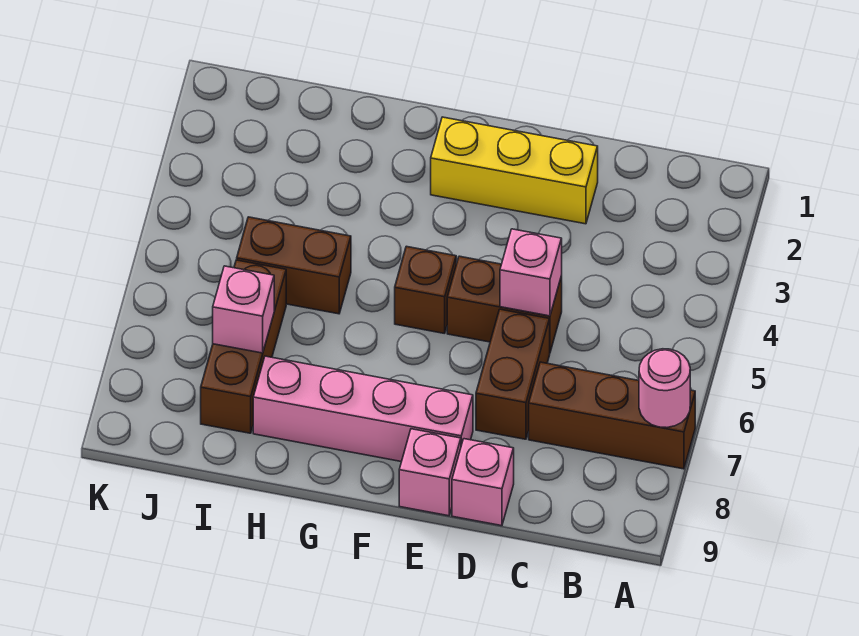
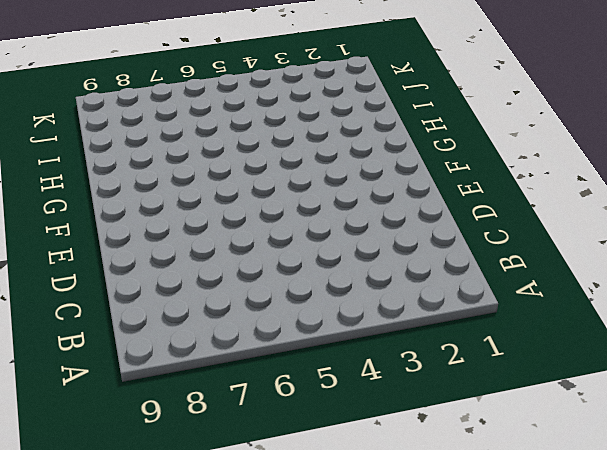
none -> brown brick A7:C7 level 1
none -> yellow brick D2:F2 level 1
none -> brown brick D5:E5 level 1

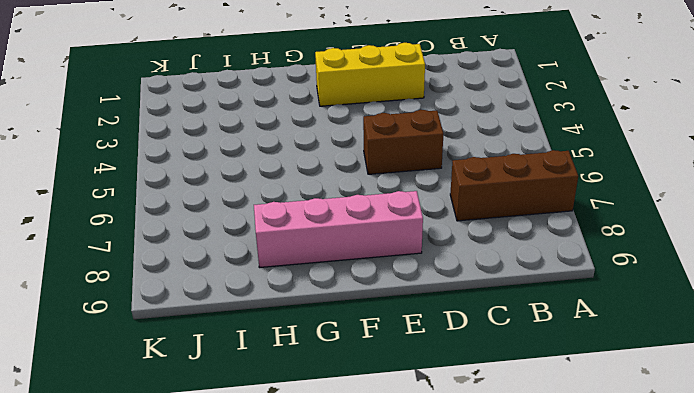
none -> brown brick D6:D7 level 1
none -> pink brick D9 level 1
none -> pink brick E9 level 1

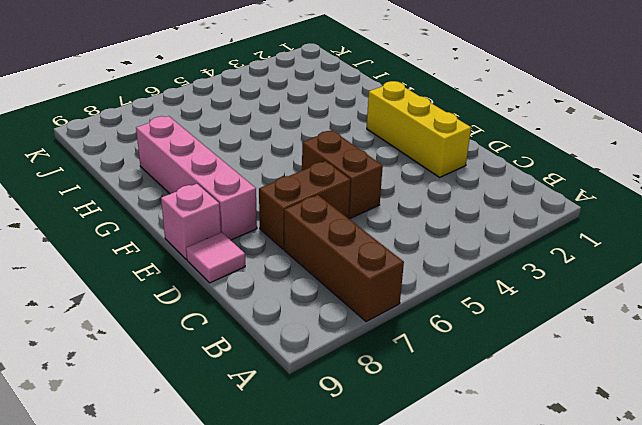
pink tile D9 level 1 -> pink brick D9 level 1
none -> brown brick F5 level 1
none -> brown brick H5:I5 level 1
none -> brown brick I6:I8 level 1

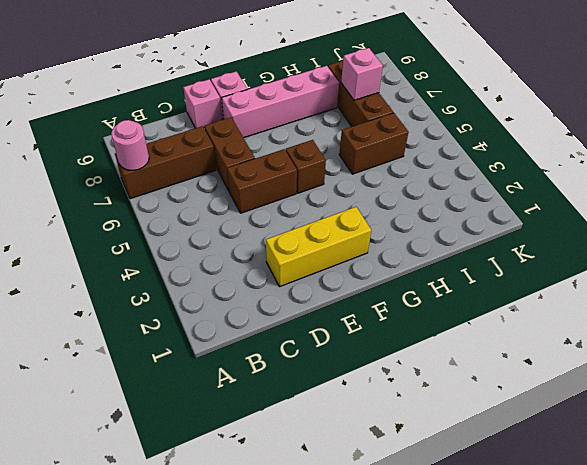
none -> pink brick D5 level 2

